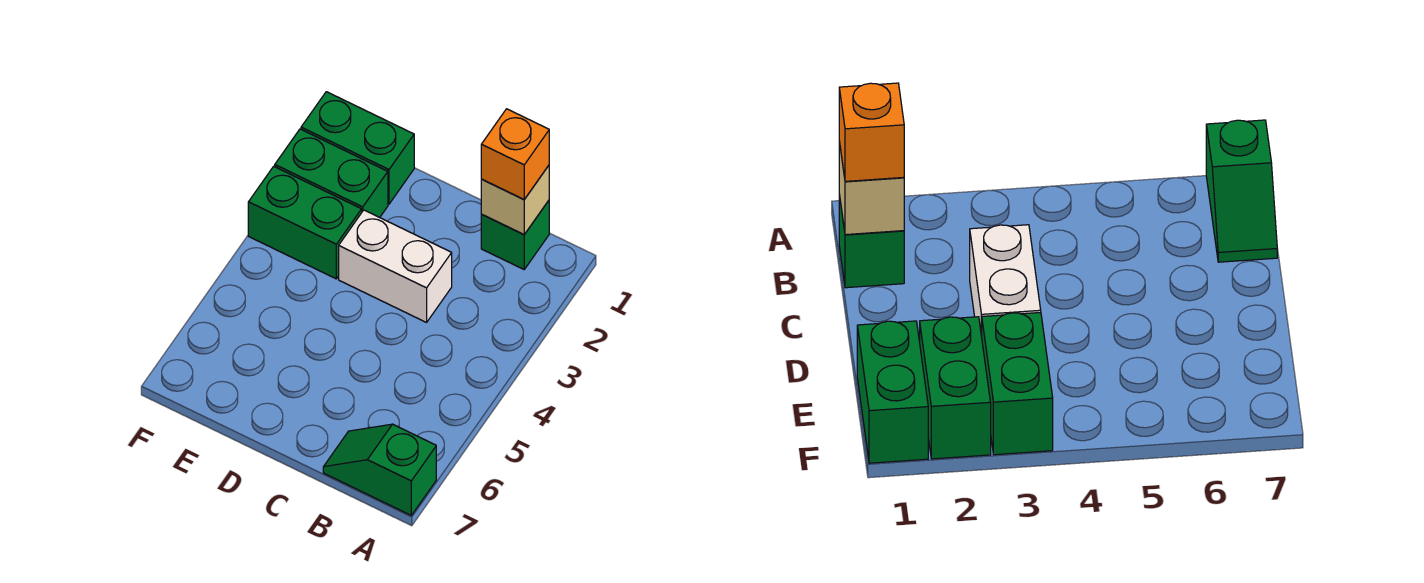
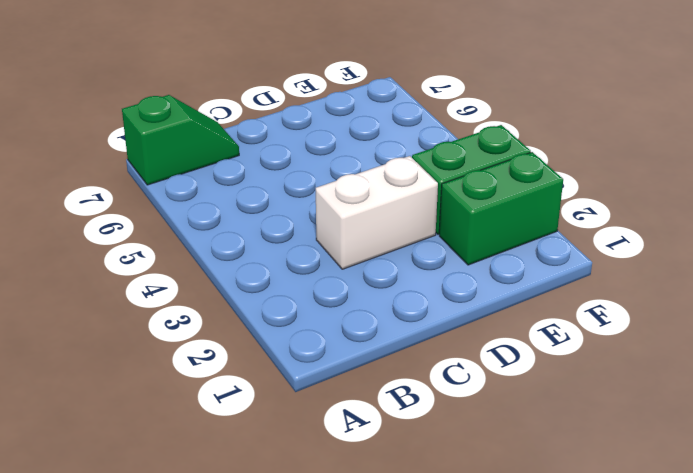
none -> green brick B1 level 1
none -> green brick E1:F1 level 1

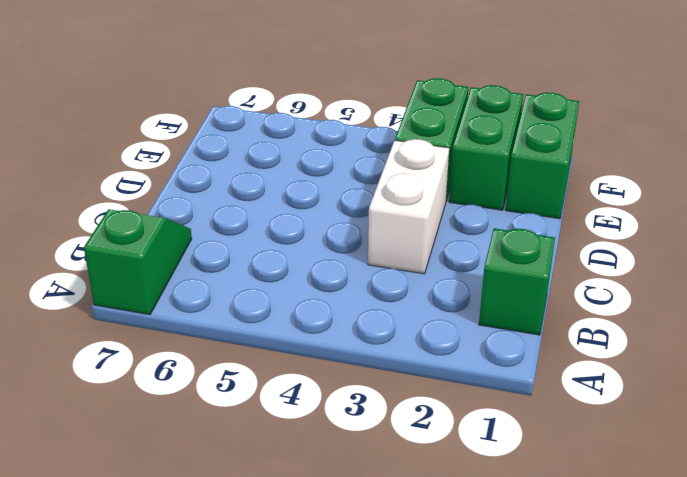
none -> tan brick B1 level 2
none -> orange brick B1 level 3

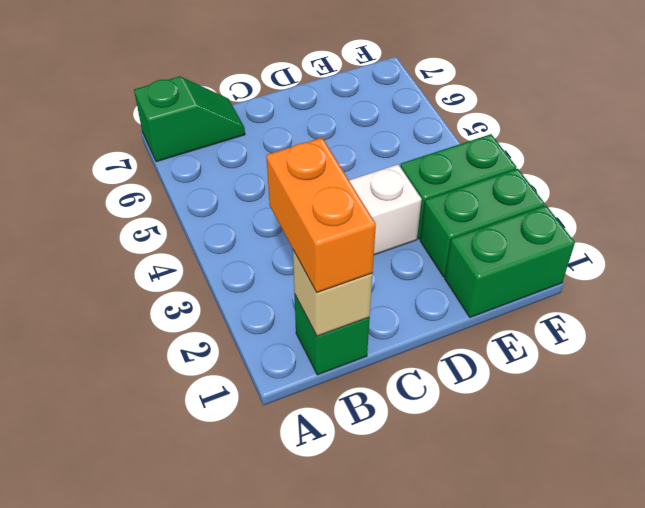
orange brick B1:B2 level 3 -> orange brick B1 level 3

